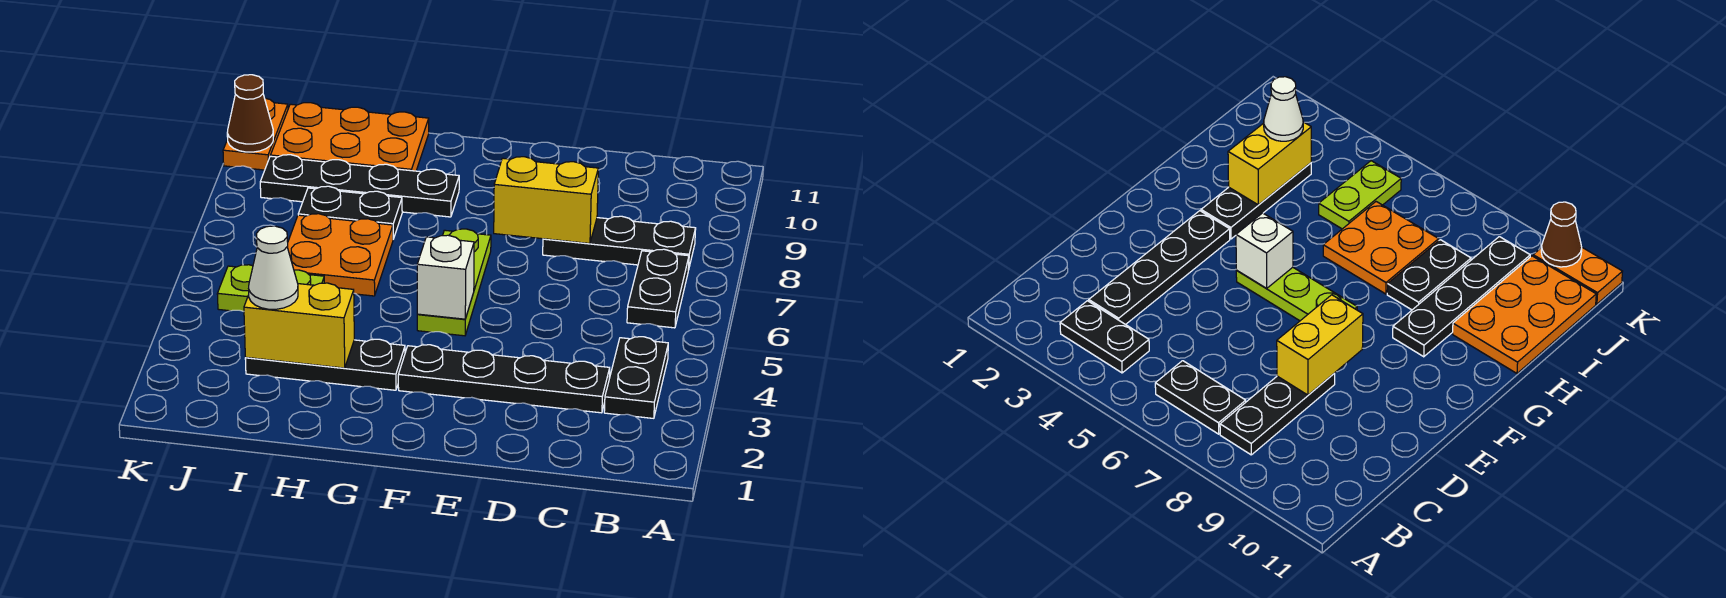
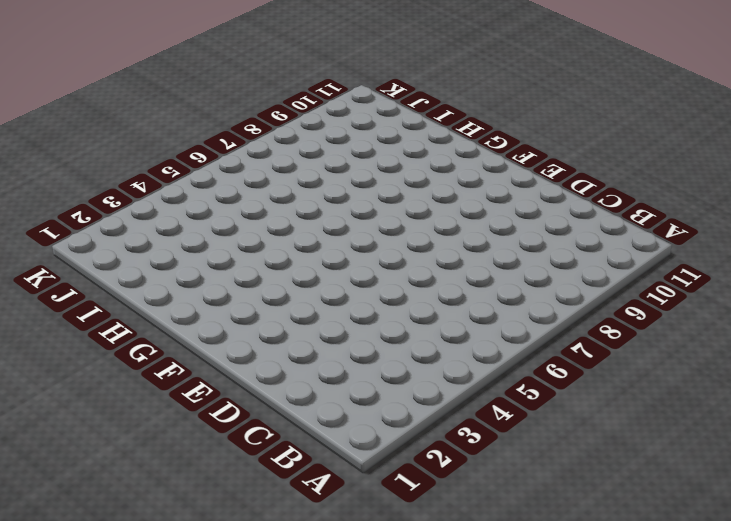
none -> black plate B3:B4 level 1
none -> black plate B6:B7 level 1
none -> black plate B8:D8 level 1

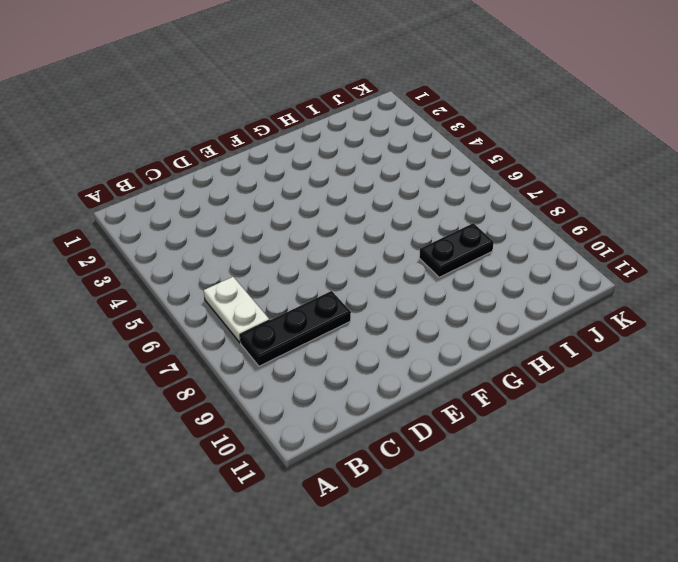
white plate B6:B7 level 1 -> black plate B6:B7 level 1
none -> black plate B3:B4 level 1
none -> black plate C3:F3 level 1
none -> lime plate F5:F7 level 1

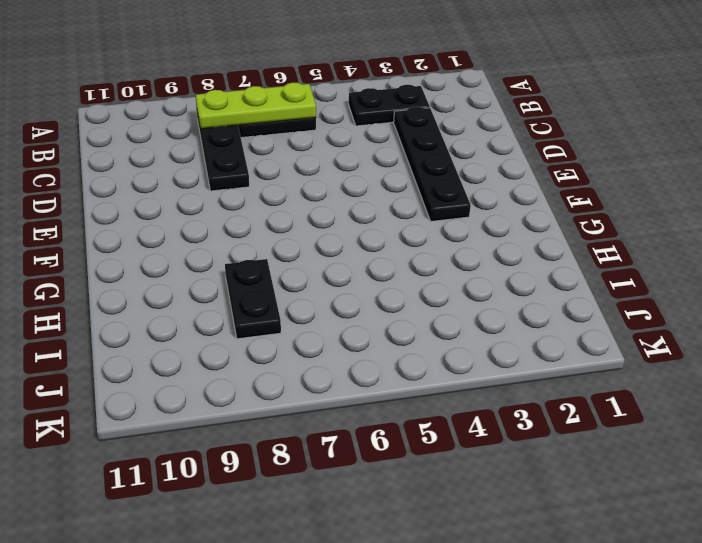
lime plate B6:B8 level 2 -> lime plate F5:F7 level 1
none -> black plate G3:I3 level 1
none -> black plate G9:J9 level 1
none -> orange plate H6:I7 level 1

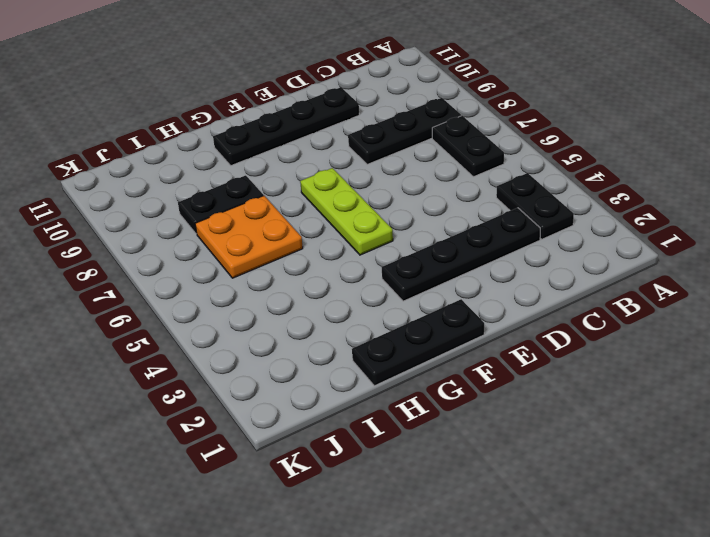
black plate D10:G10 level 1 -> black plate G9:J9 level 1
black plate F1:H1 level 1 -> black plate G3:I3 level 1
none -> orange plate H10:J11 level 1
none -> lime plate I5:J5 level 1
none -> orange plate K10:K11 level 1

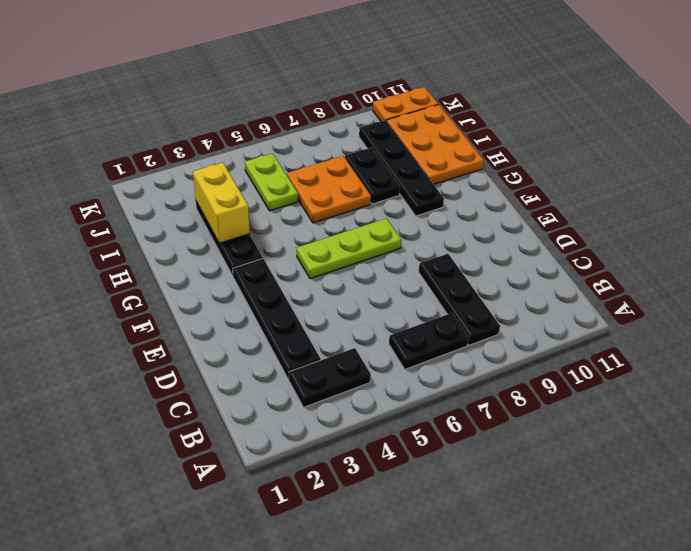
none -> yellow brick D8:E8 level 2
none -> white brick F5 level 2
none -> brown cone K10 level 2

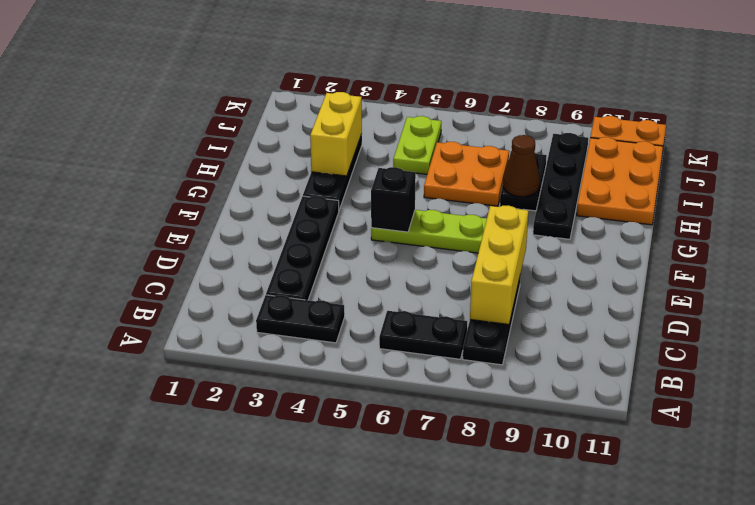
yellow brick C8:E8 level 2 -> yellow brick D8:E8 level 2
black brick F5 level 2 -> white brick F5 level 2
brown cone H8 level 2 -> brown cone K10 level 2
none -> white cone I3 level 3

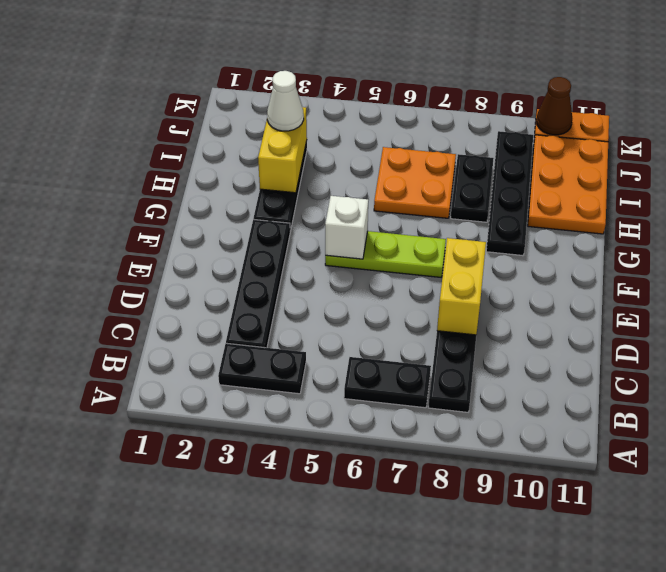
none -> lime plate I5:J5 level 1

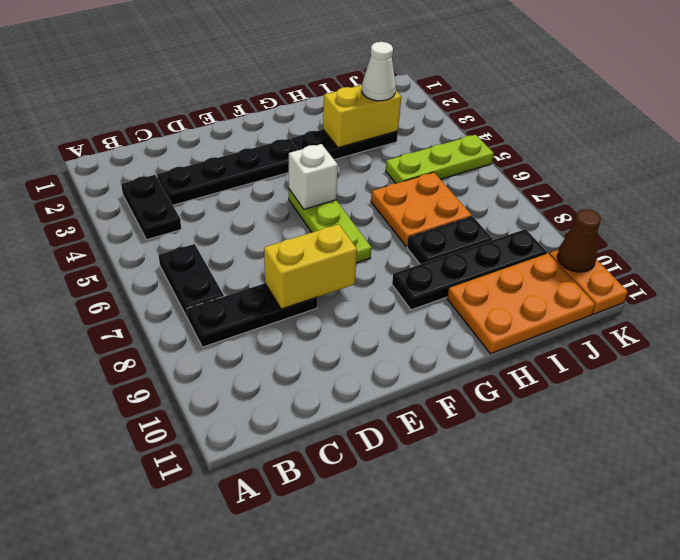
lime plate I5:K5 level 1 -> lime plate I5:J5 level 1

